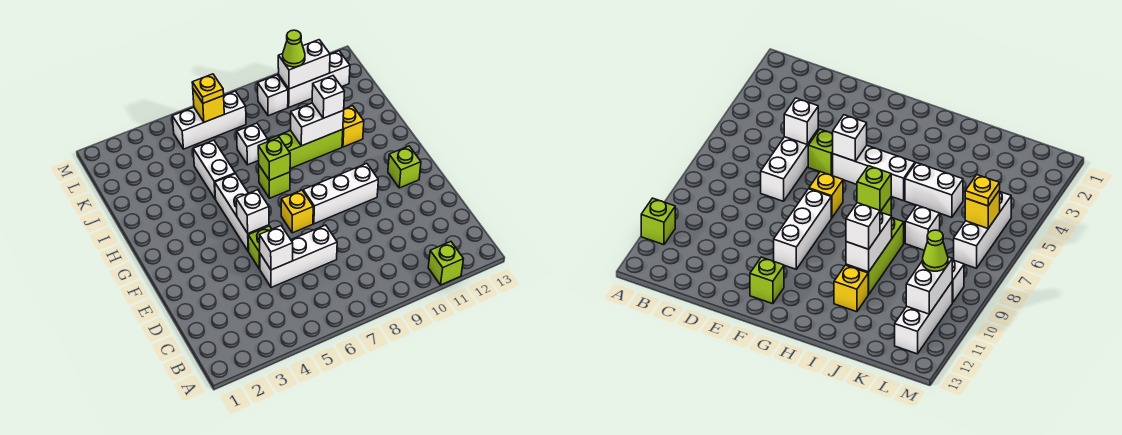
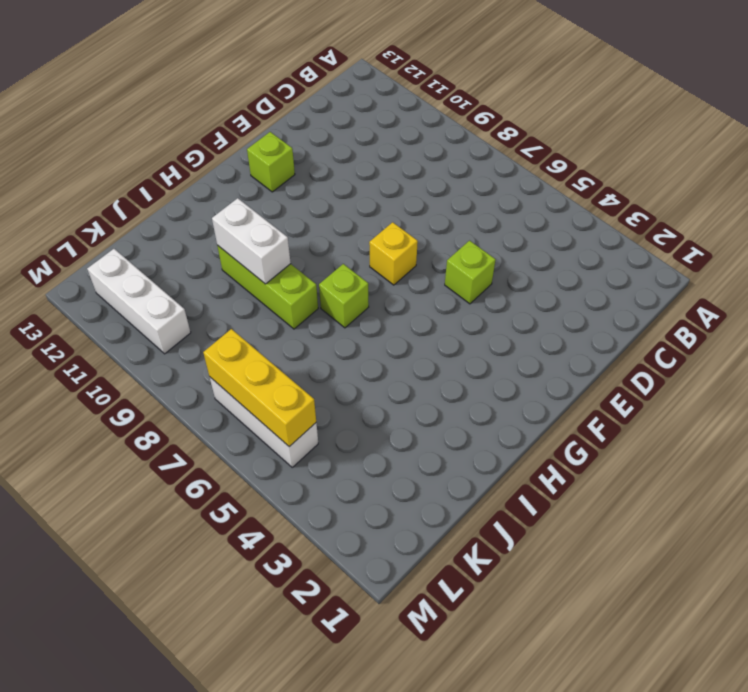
yellow brick L5:L7 level 2 -> yellow brick L6 level 2
none -> lime brick A11 level 1
none -> white brick D5:D7 level 1
none -> white brick F5:H5 level 1

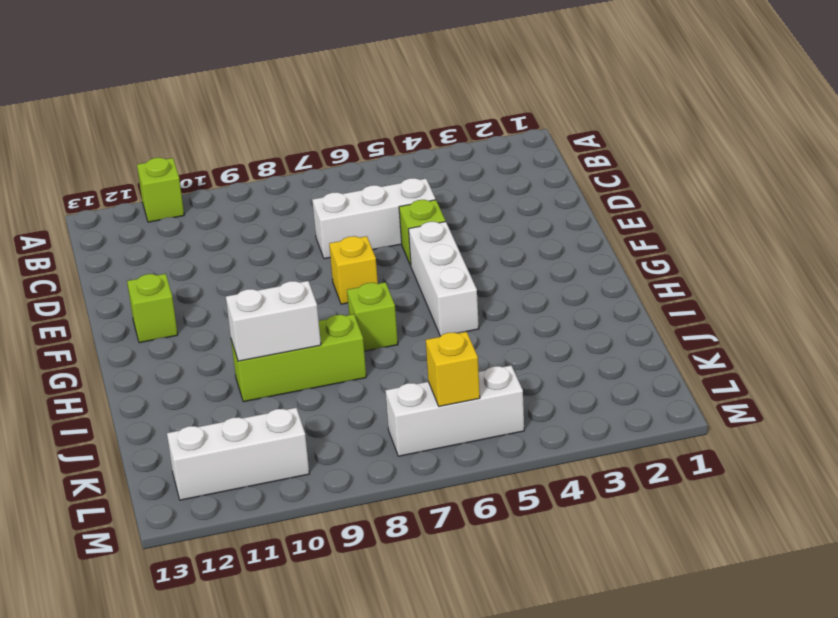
none -> white brick F8:F10 level 1
none -> white brick I5:J5 level 1
none -> yellow brick I11 level 1

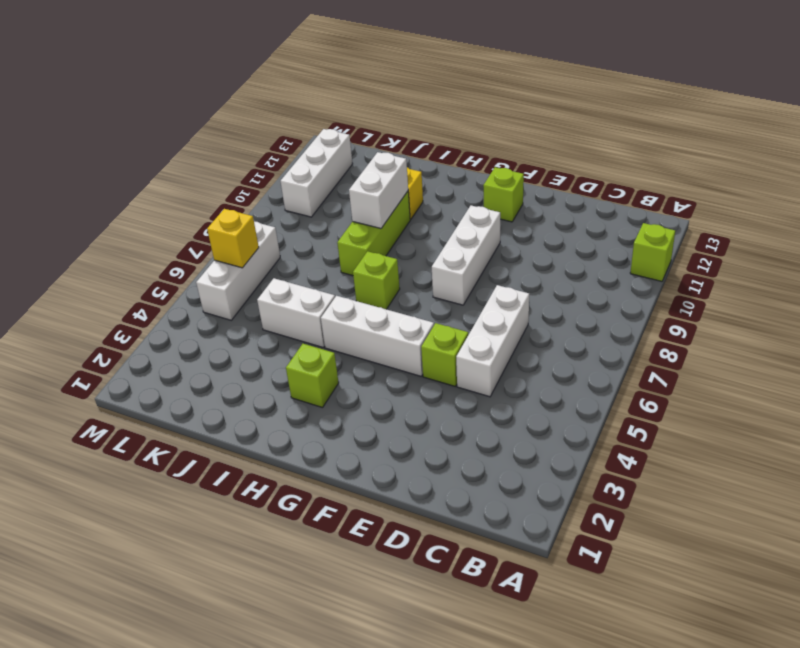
lime brick H3 level 1 -> lime brick H7 level 2
none -> yellow brick F7 level 1
none -> white brick J7 level 1
none -> white brick L9 level 1

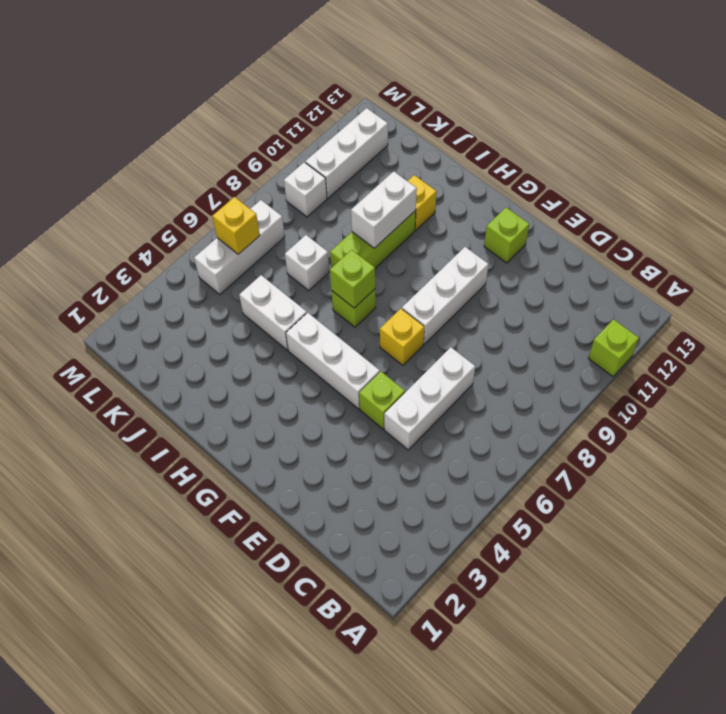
none -> white brick D5 level 2
none -> white brick F5 level 2
none -> white brick L10:L11 level 2

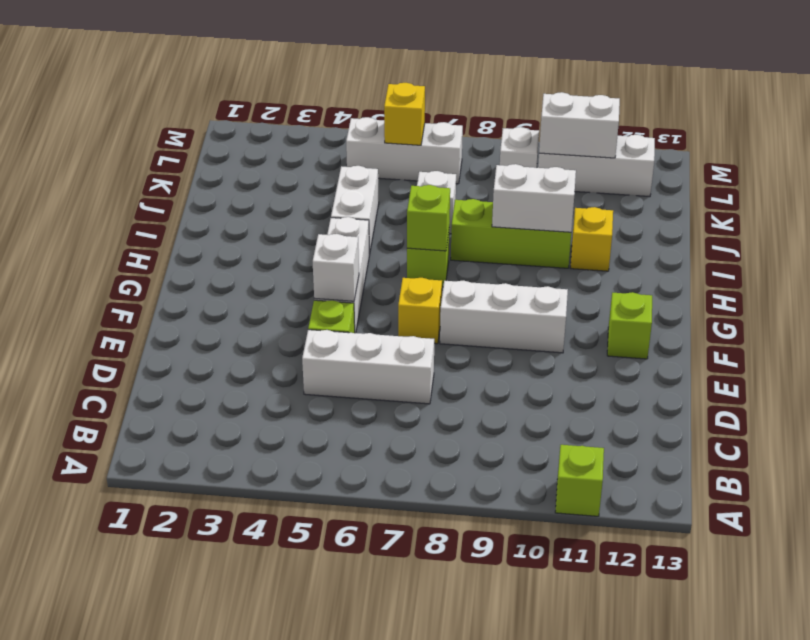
none -> white brick D5 level 2
none -> white brick I10 level 3
none -> yellow plate L6 level 3

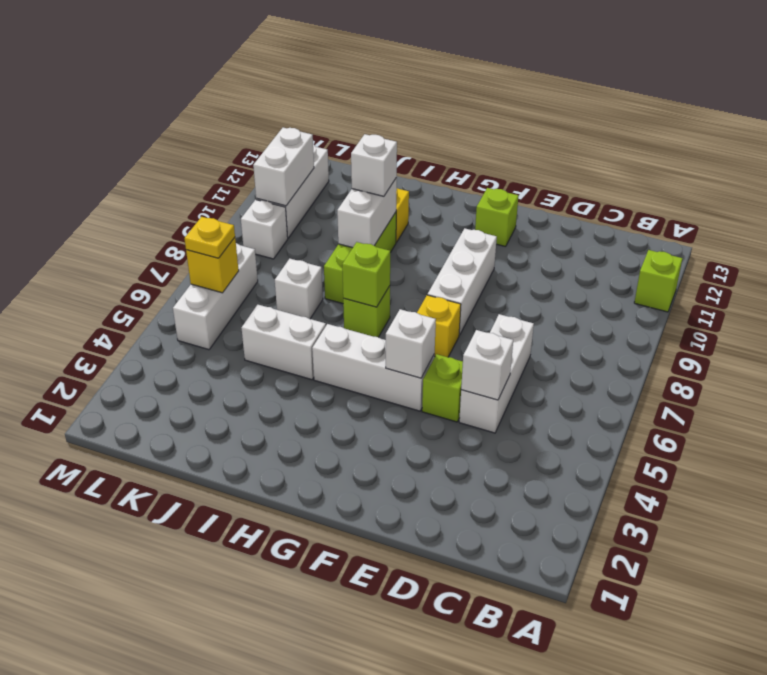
none -> lime cone L10 level 3

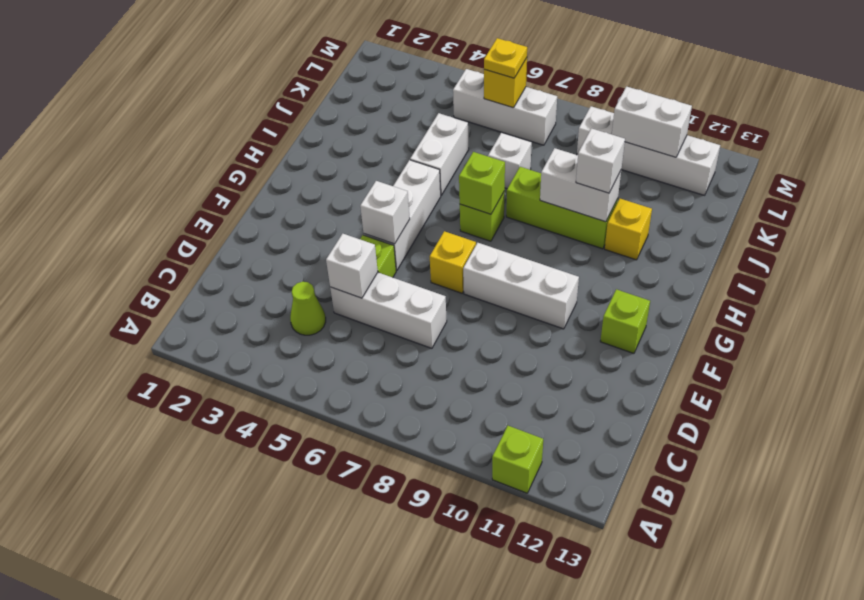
lime cone C4 level 1 -> lime cone L10 level 3

